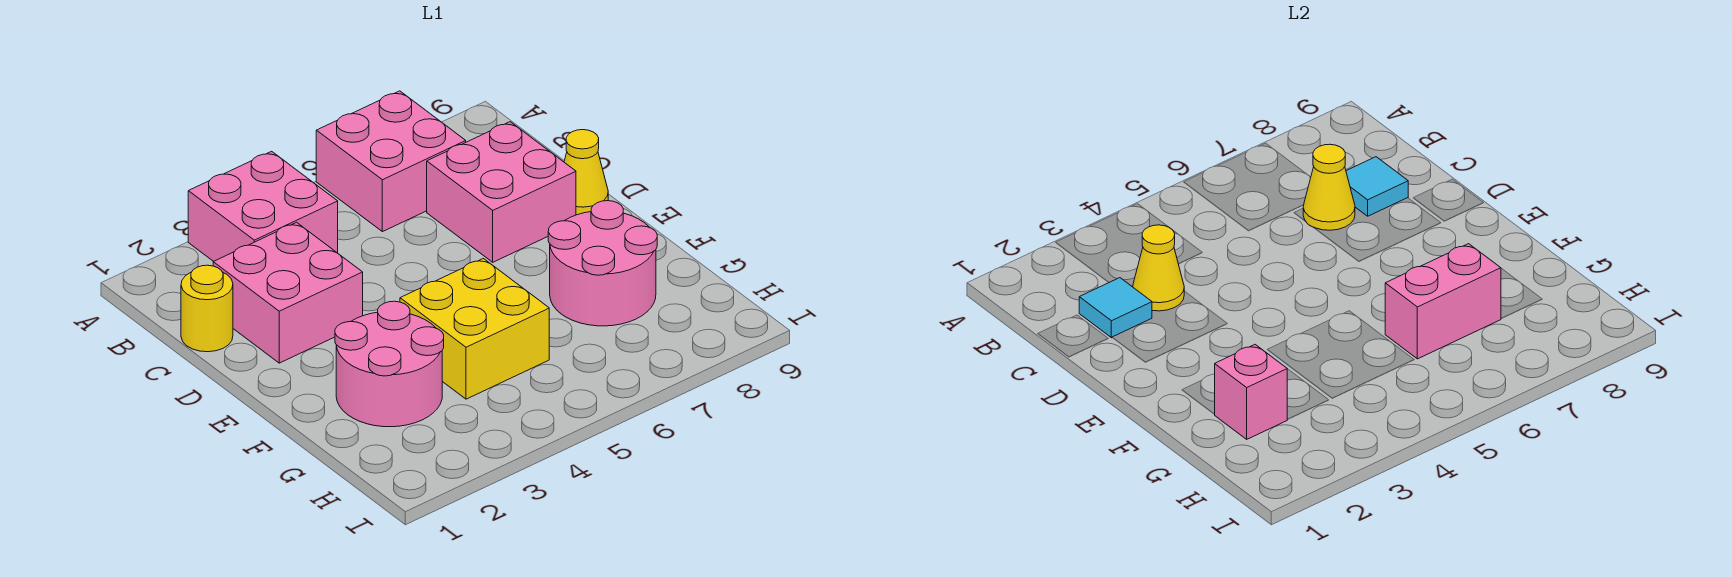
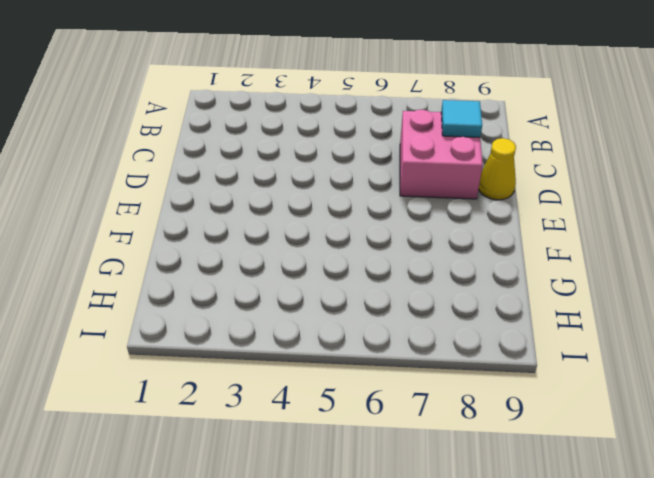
none -> pink brick A3:B4 level 1
none -> pink brick A6:B7 level 1
none -> yellow round brick C1 level 1

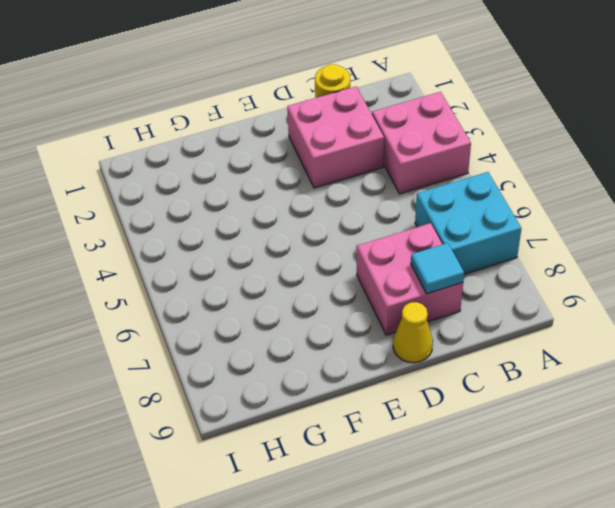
cyan brick A6:B7 level 1 -> pink brick A6:B7 level 1
none -> pink round brick F2:G3 level 1
none -> yellow brick F4:G5 level 1
none -> pink round brick F7:G8 level 1

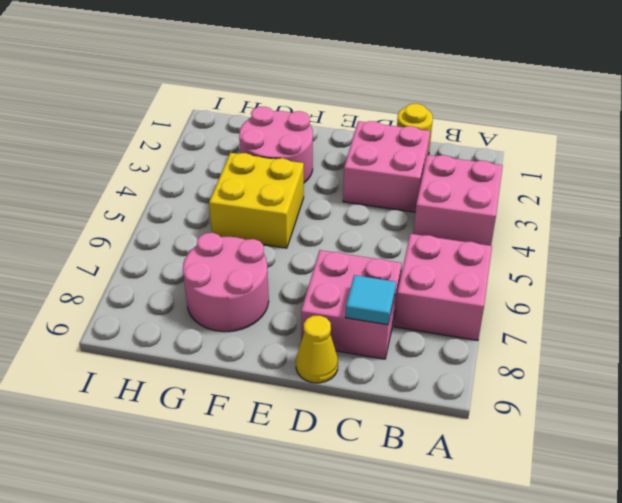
none -> cyan tile C2 level 2
none -> yellow cone C3 level 2
none -> yellow cone C7 level 2

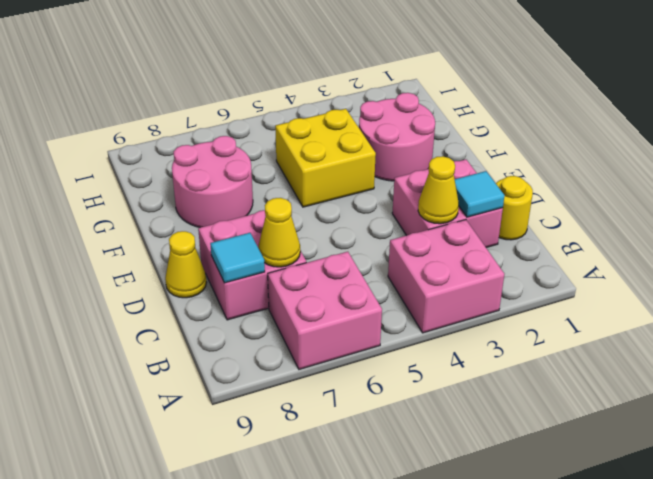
none -> pink brick G2 level 2
none -> pink brick G6:G7 level 2

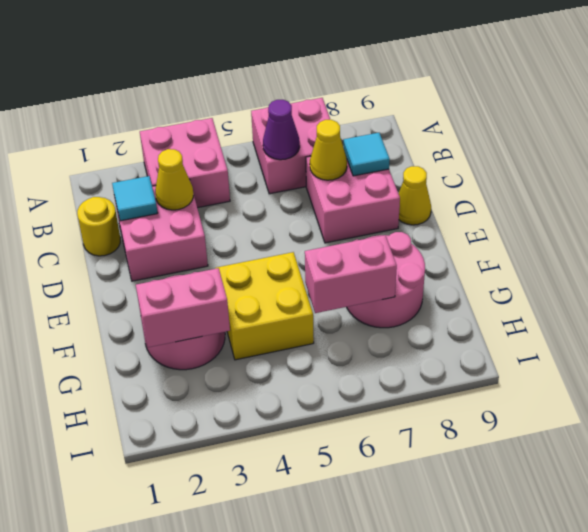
purple cone B6 level 2 -> none
pink brick G2:G3 level 2 -> pink brick G2 level 2

